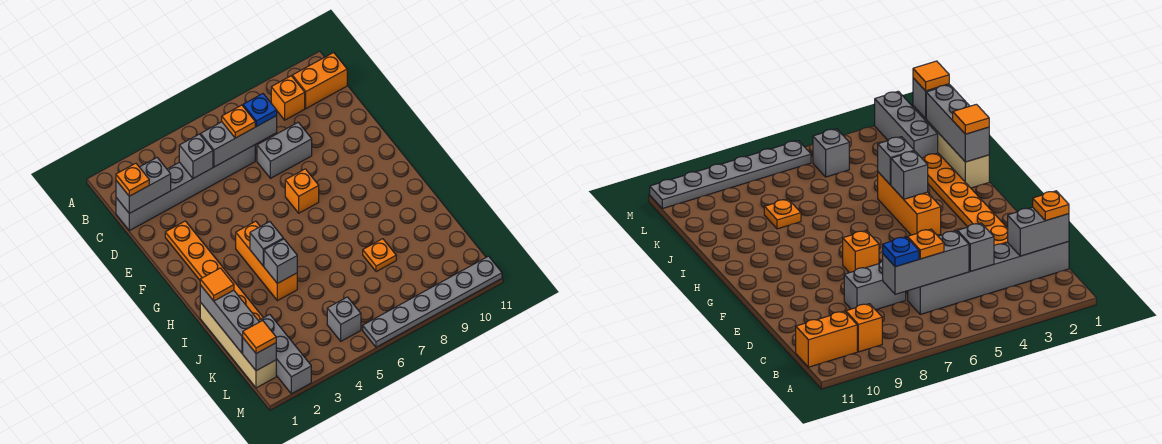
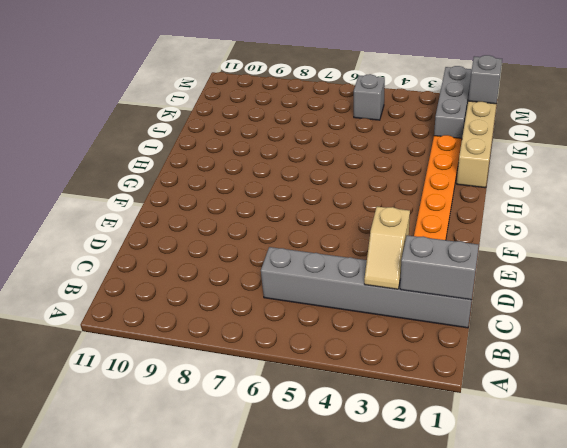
tan slope C3:D3 level 2 top D -> none
none -> orange brick B9 level 1
none -> orange brick B10:B11 level 1
none -> grey brick D7:D8 level 1

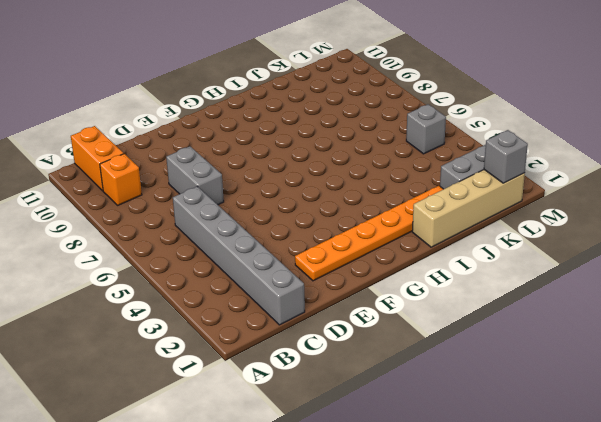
none -> orange brick F7 level 1
none -> orange brick G4:I4 level 1
none -> orange plate J8 level 1

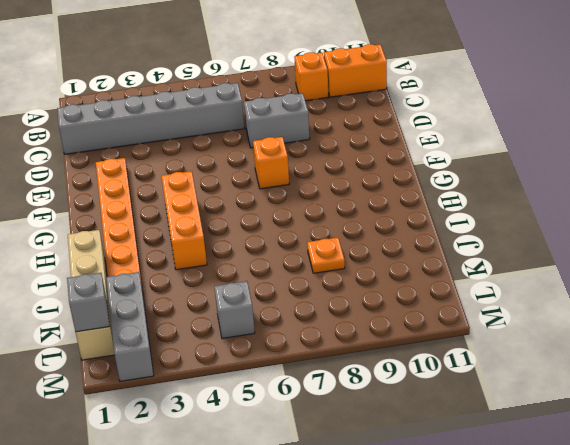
none -> grey plate M6:M11 level 1
none -> grey brick C1:C2 level 2
none -> grey brick C4 level 2

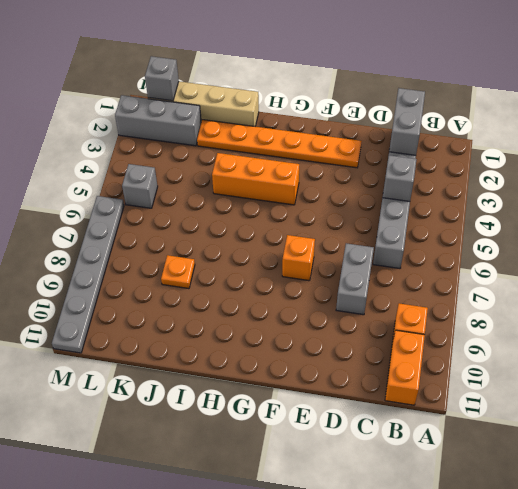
none -> grey brick C5:C7 level 2
none -> grey brick H4 level 2
none -> grey brick I1:K1 level 2

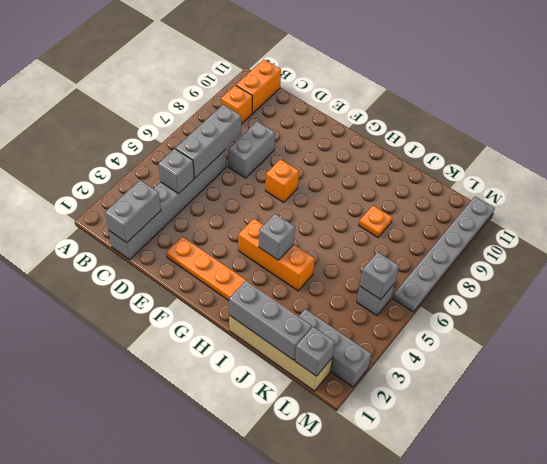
grey brick L5 level 2 -> grey brick I4 level 2
none -> orange plate C1 level 3
none -> orange plate C6 level 3
none -> blue plate C7 level 3

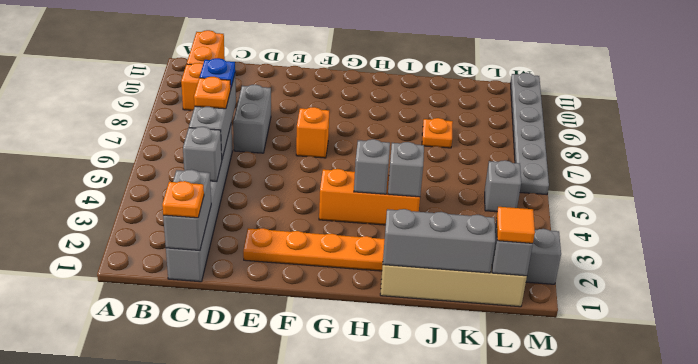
none -> orange tile I1 level 3

